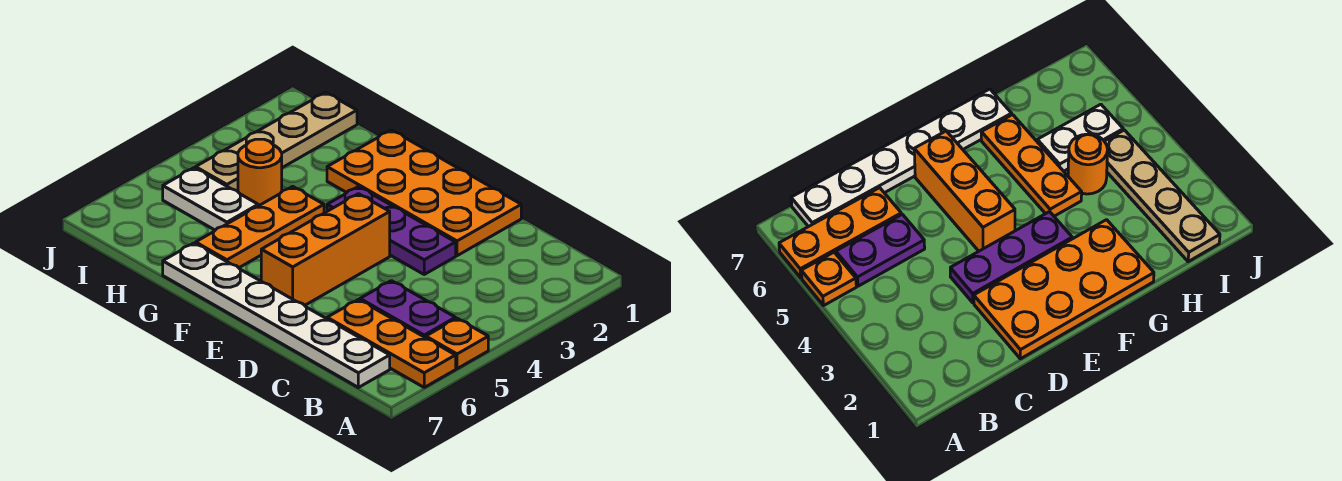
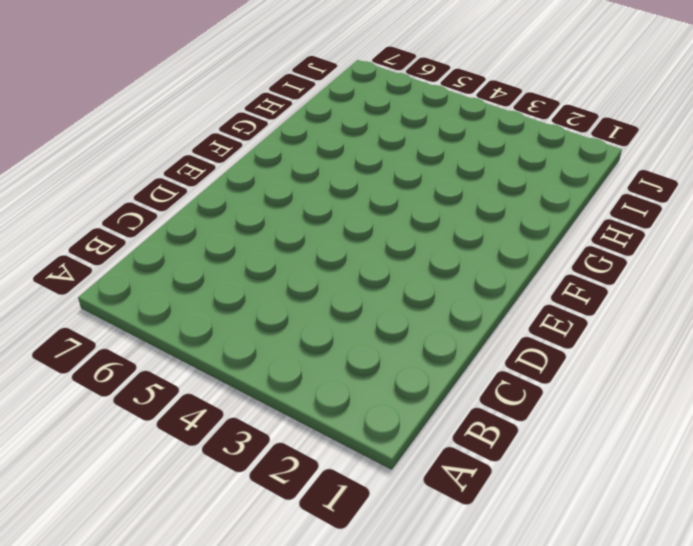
none -> orange plate A5 level 1
none -> orange plate A6:C6 level 1

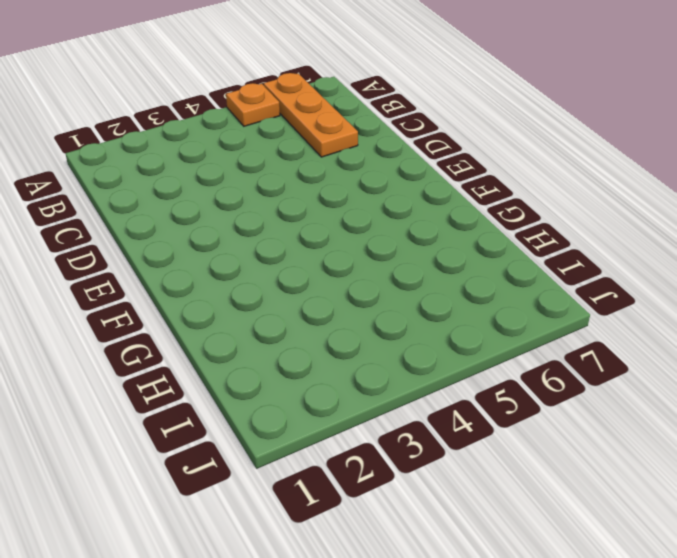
none -> purple plate B5:C5 level 1
none -> white plate B7:G7 level 1

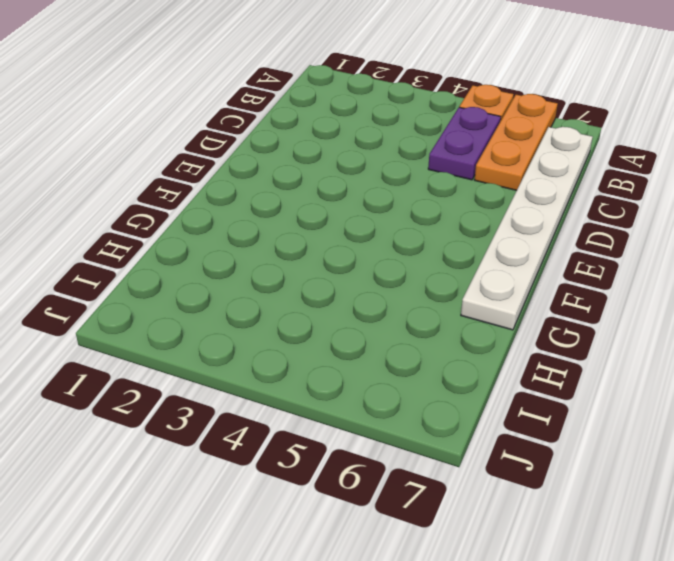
none -> orange plate D1:G2 level 1
none -> purple plate D3:F3 level 1

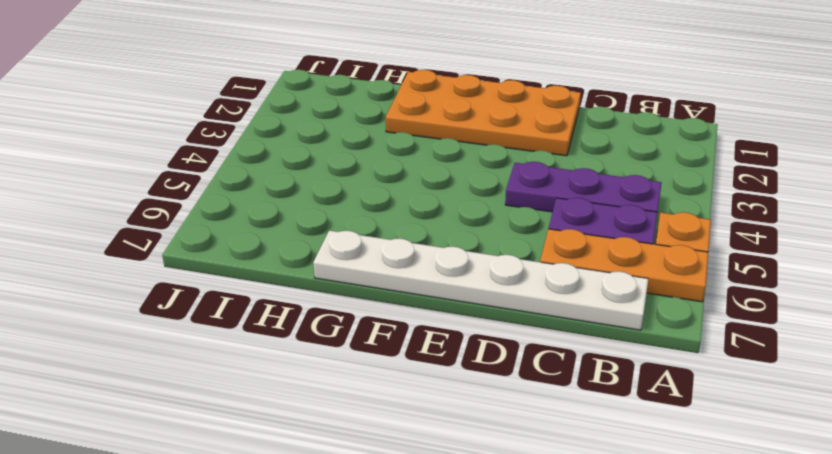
purple plate B4:D4 level 1 -> purple plate D3:F3 level 1
none -> orange brick E4:E6 level 1
none -> orange plate G4:G6 level 1

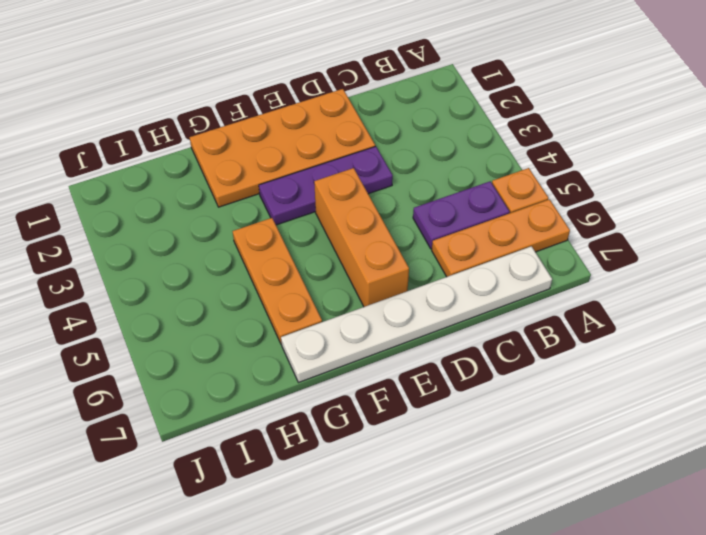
none -> orange round brick H4 level 1
none -> white plate H5:I5 level 1

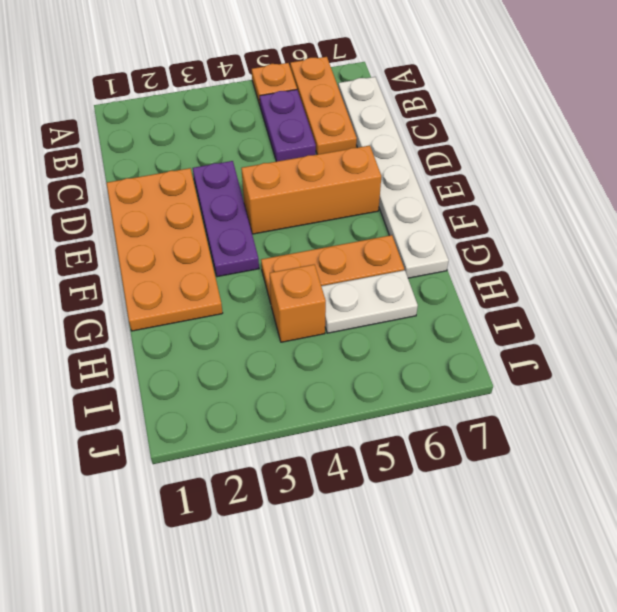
orange brick H4 level 1 -> orange round brick H4 level 1
white plate H5:H6 level 1 -> white plate H5:I5 level 1
none -> tan plate I1:I4 level 1

